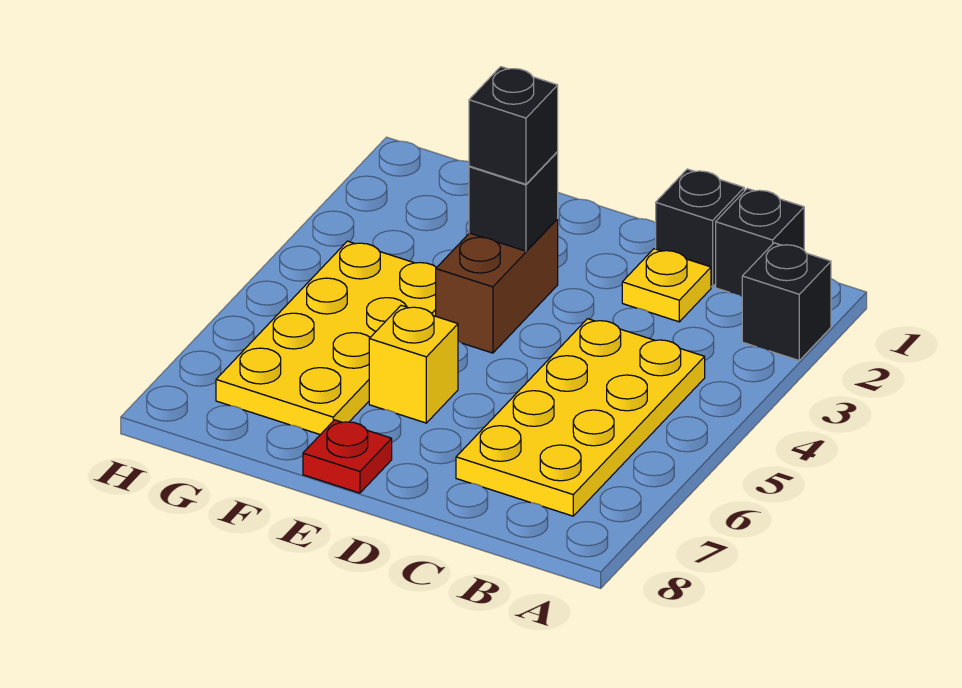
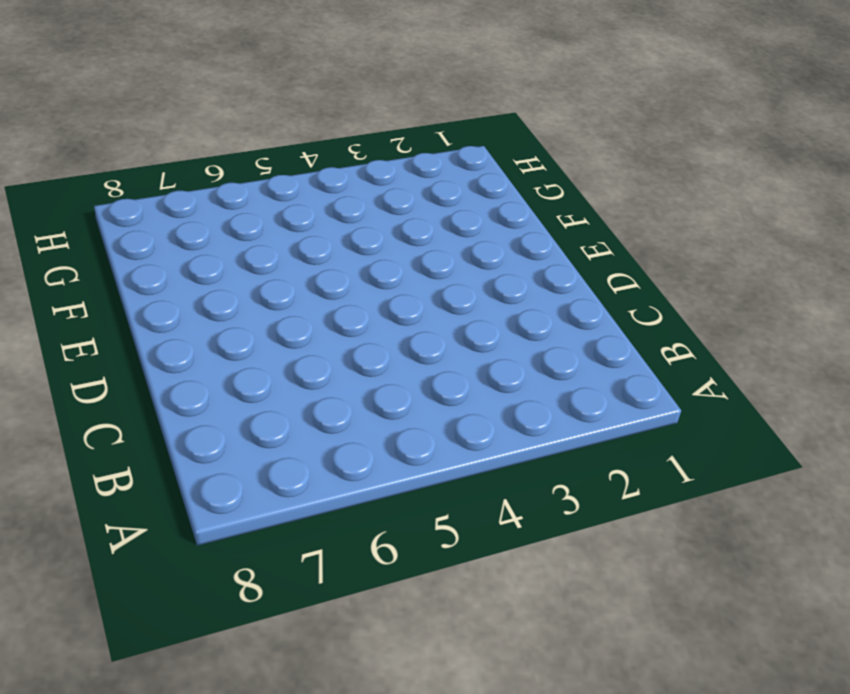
none -> black brick A2 level 1
none -> black brick B1 level 1

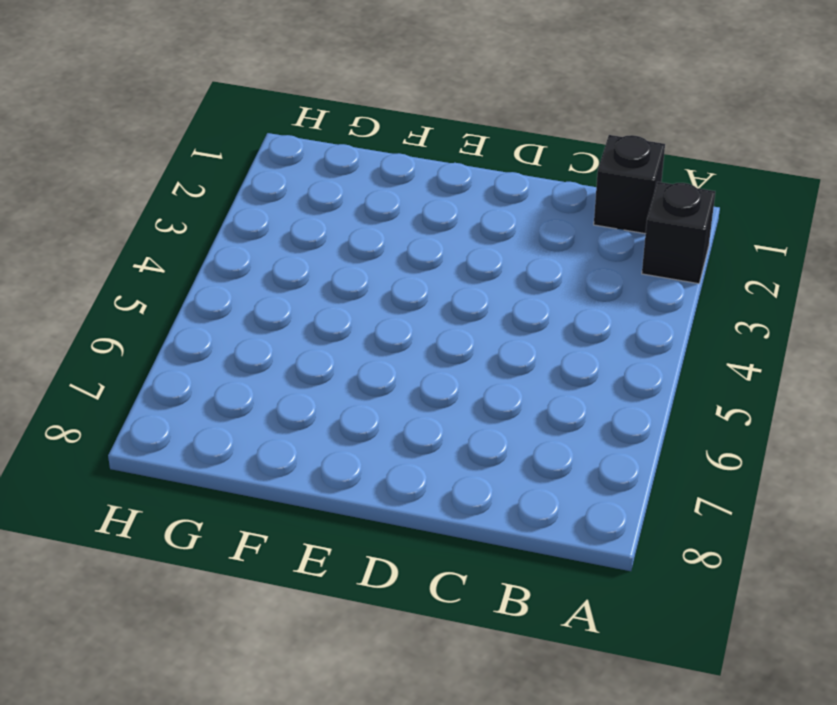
none -> yellow plate B4:C7 level 1
none -> black brick C1 level 1

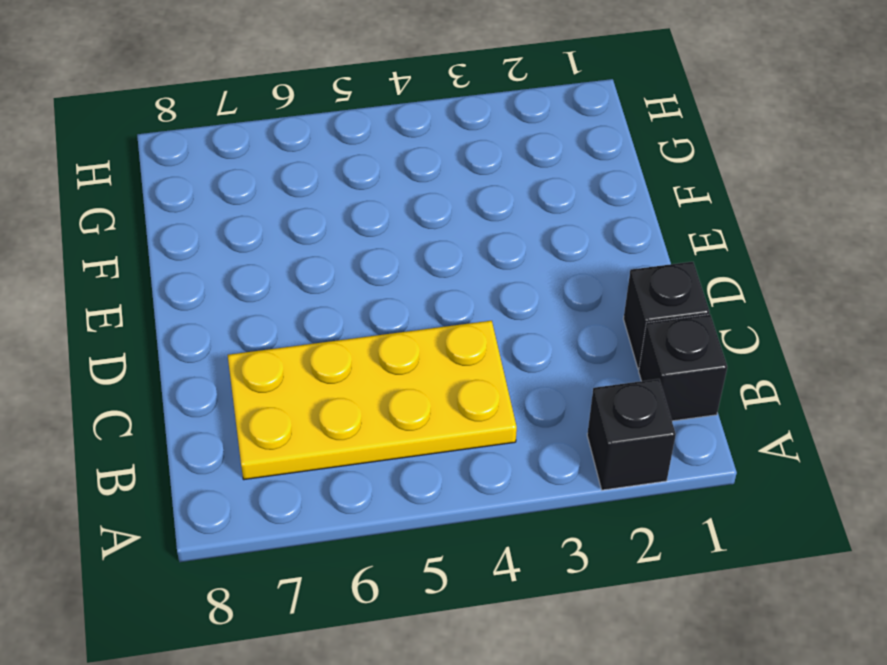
none -> yellow plate C2 level 1
none -> brown brick E3:E4 level 1

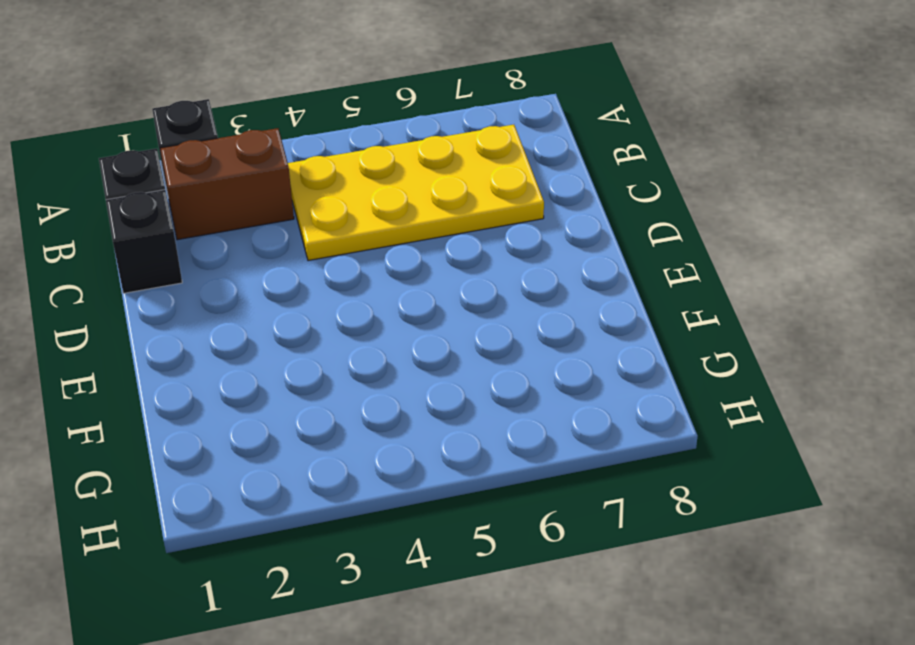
brown brick B2:B3 level 1 -> brown brick E3:E4 level 1
none -> yellow plate C2 level 1
none -> yellow brick E6 level 1

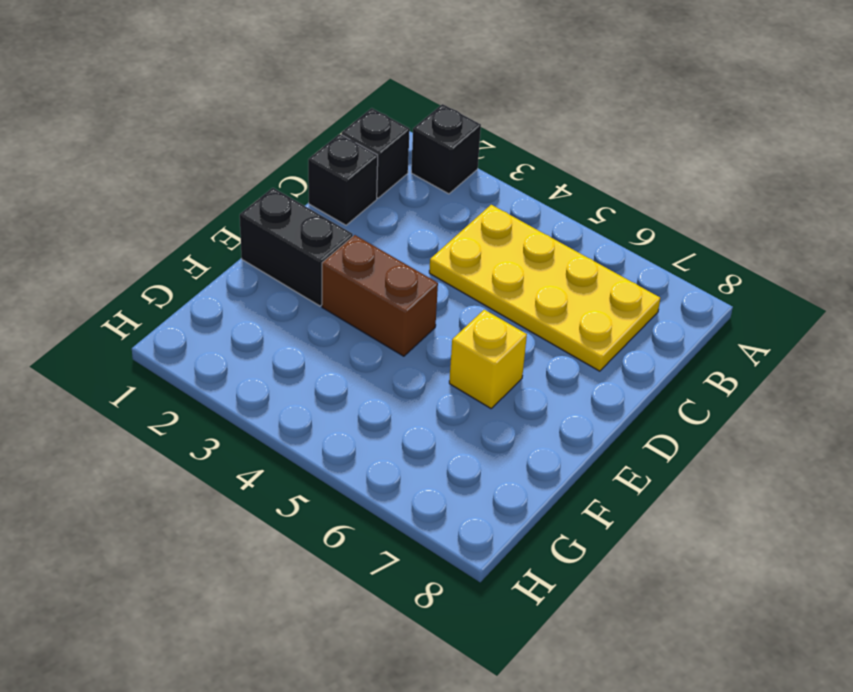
black brick E1:E2 level 1 -> none
none -> yellow plate C2 level 1
none -> red plate E8 level 1

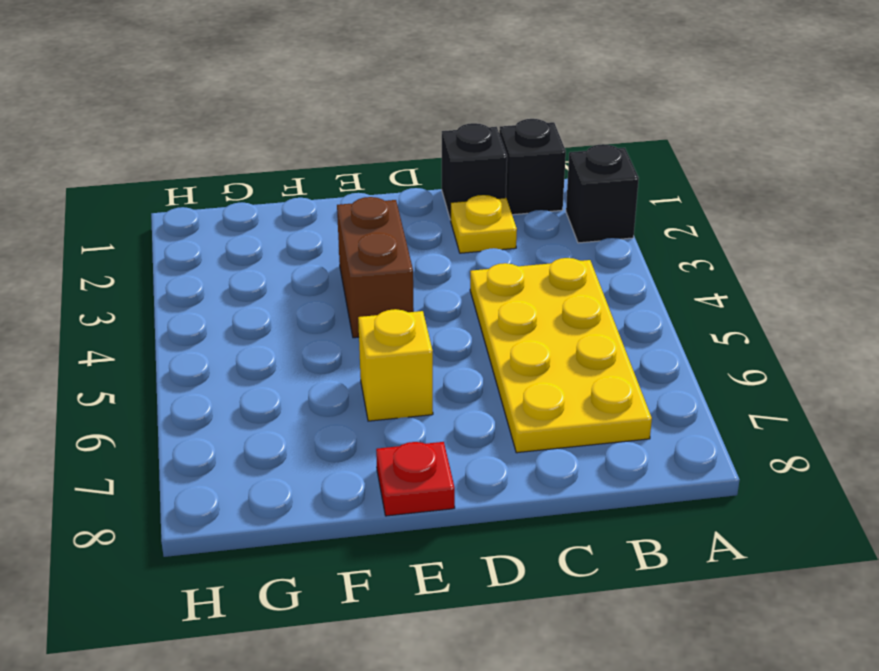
none -> yellow plate F4:G7 level 1
none -> black brick E3 level 2

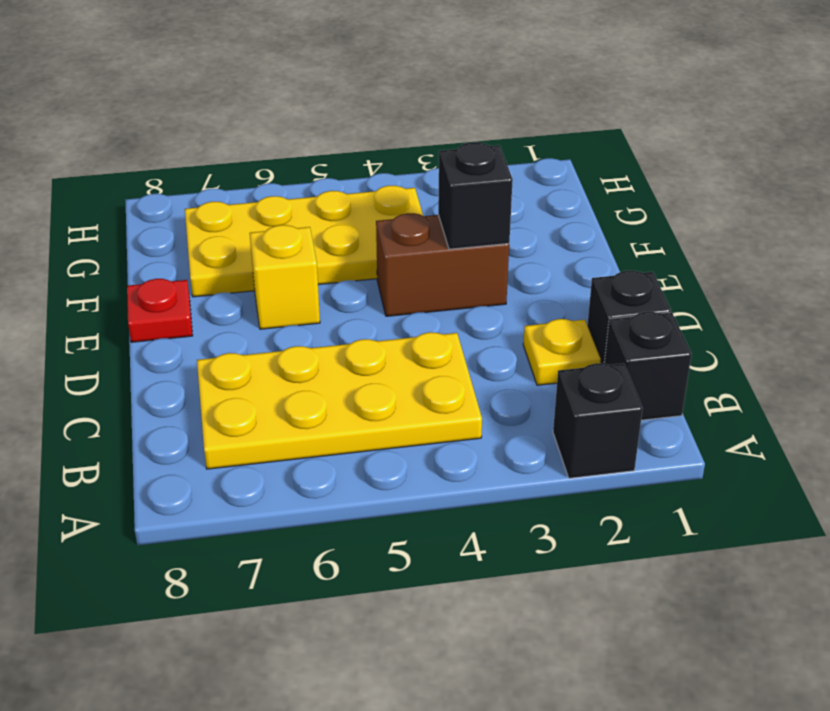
none -> black brick E3 level 3

